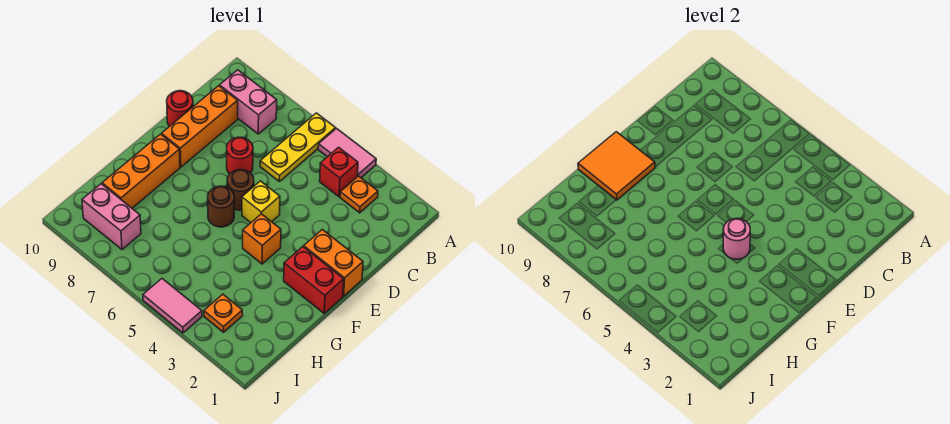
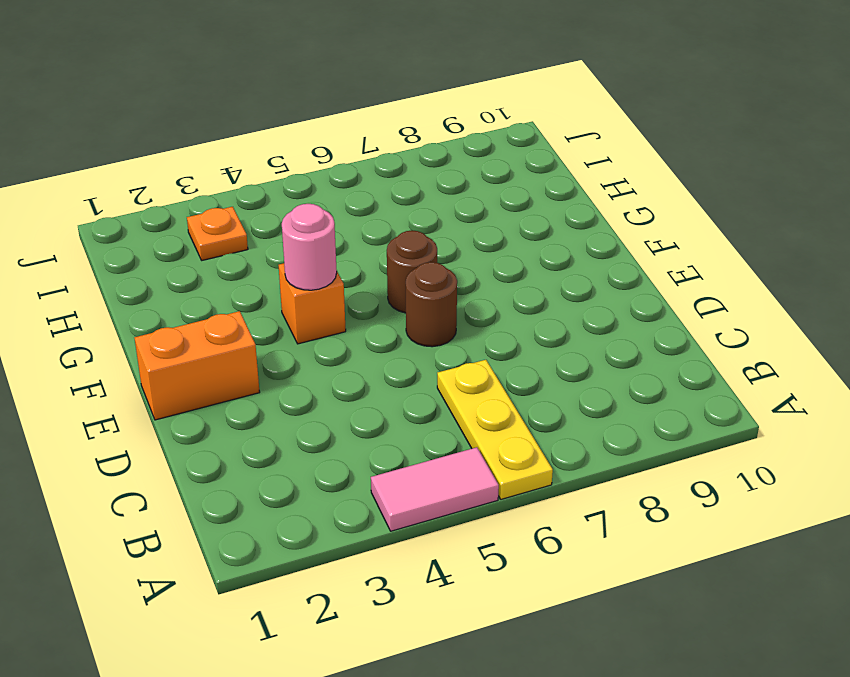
none -> orange plate B3 level 1
none -> red brick B4 level 1
none -> pink brick B8:B9 level 1

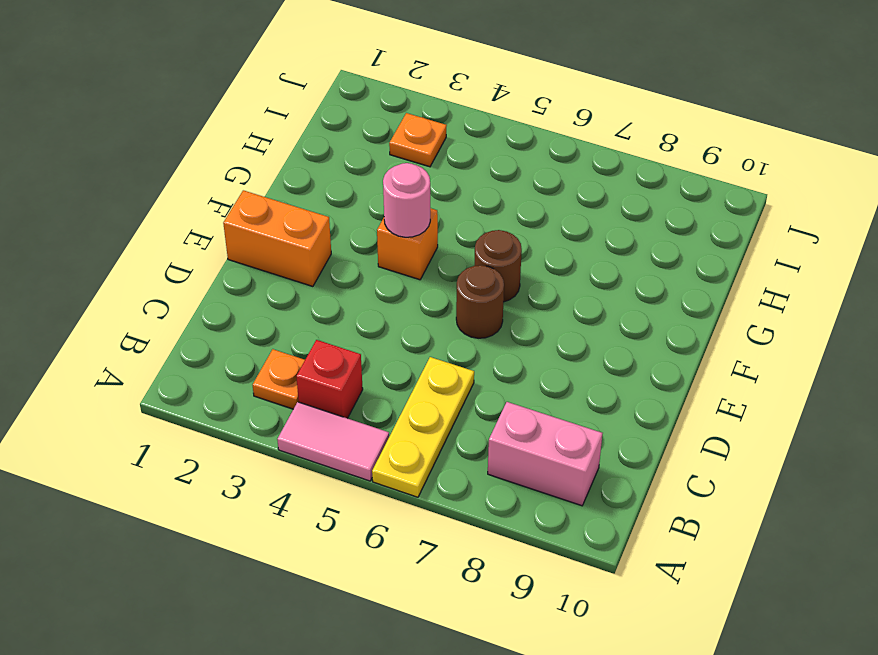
none -> orange brick C9:E9 level 1
none -> red round brick D7 level 1
none -> red round brick D10 level 1

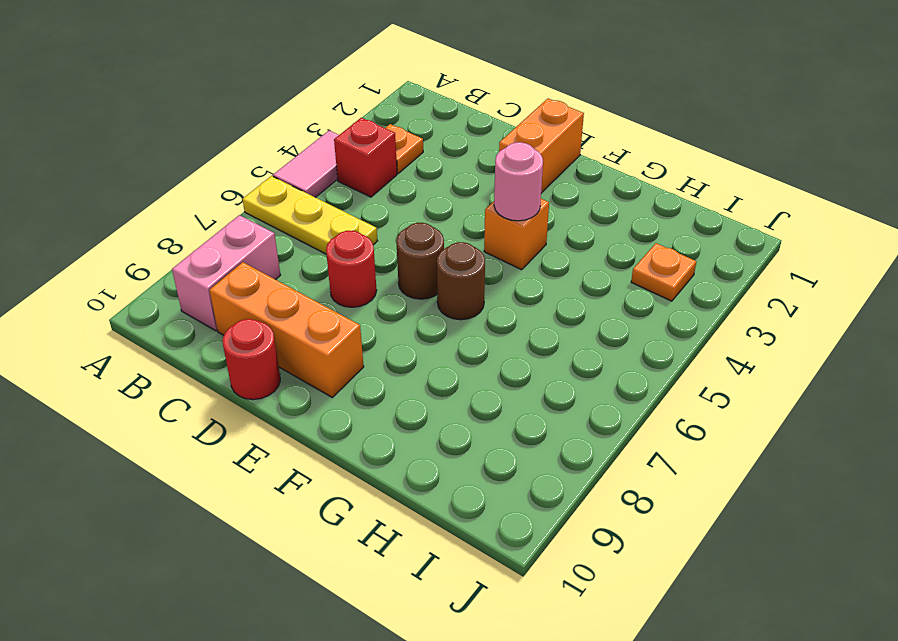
none -> yellow brick E5 level 1
none -> red brick F1:F2 level 1
none -> orange brick F9:H9 level 1

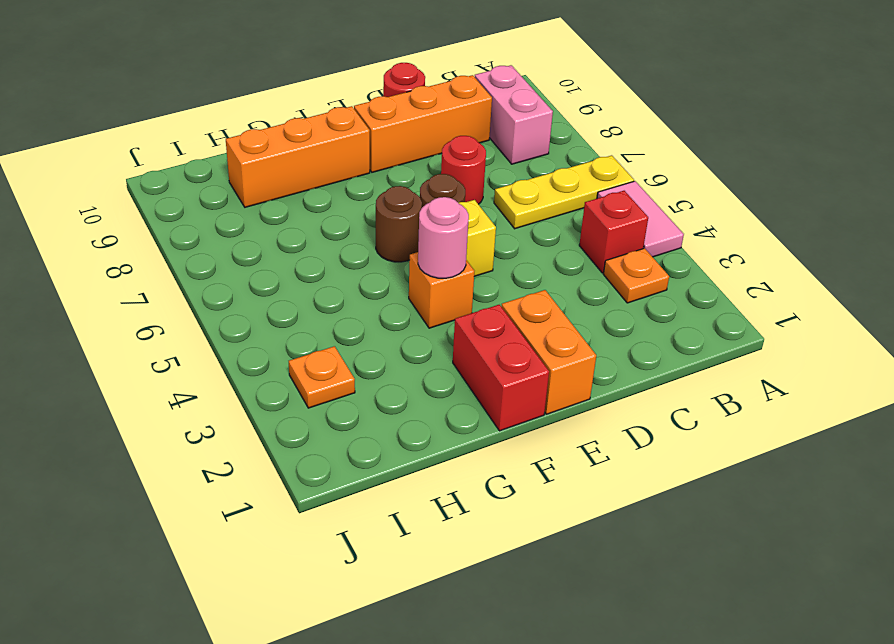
none -> pink brick I8:I9 level 1
none -> pink tile J4:J5 level 1
none -> orange tile F9:G10 level 2

